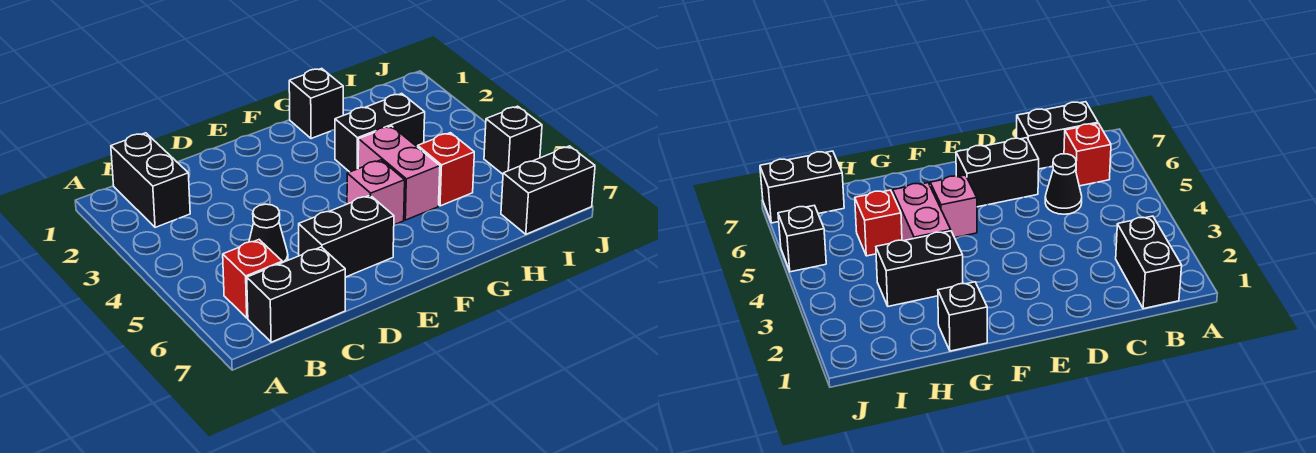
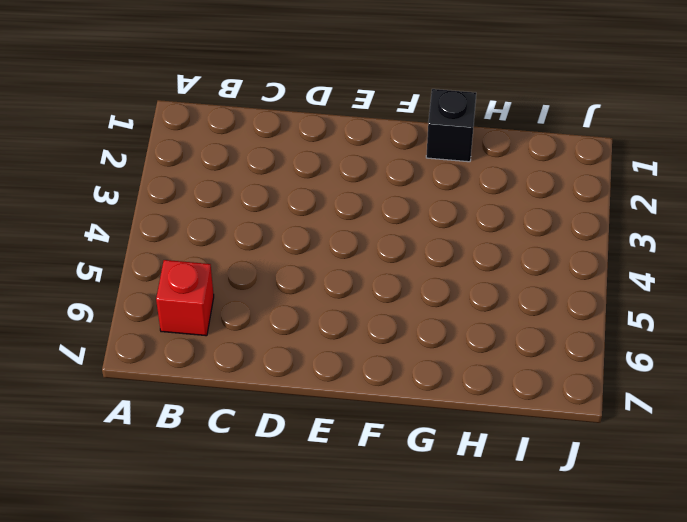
none -> black brick B1:B2 level 1
none -> black brick B7:C7 level 1
none -> black cone C5 level 1

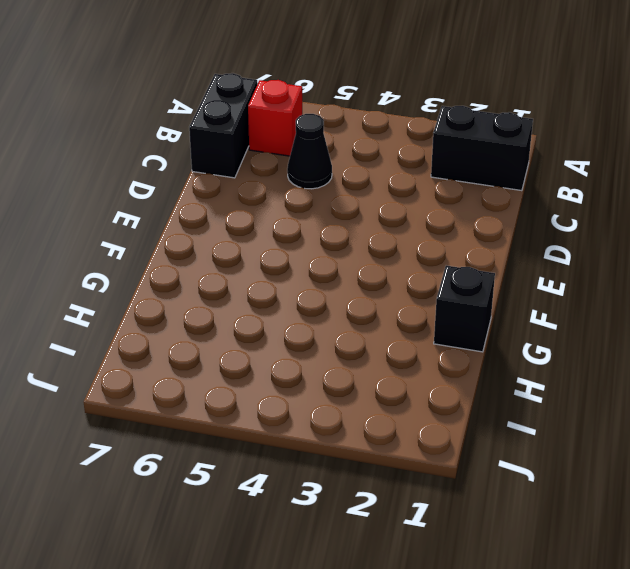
none -> black brick D6:E6 level 1
none -> pink brick F5 level 1
none -> black brick G3:H3 level 1

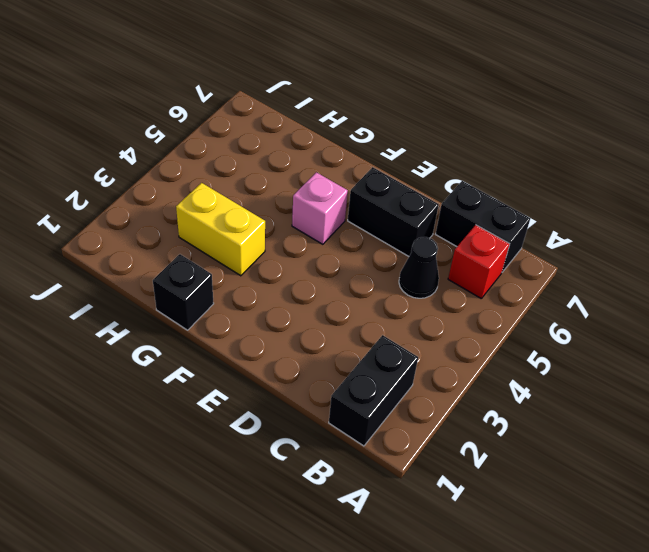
yellow brick G3:H3 level 1 -> black brick G3:H3 level 1
none -> pink brick G4:G5 level 1
none -> red brick H5 level 1
none -> black brick I7:J7 level 1

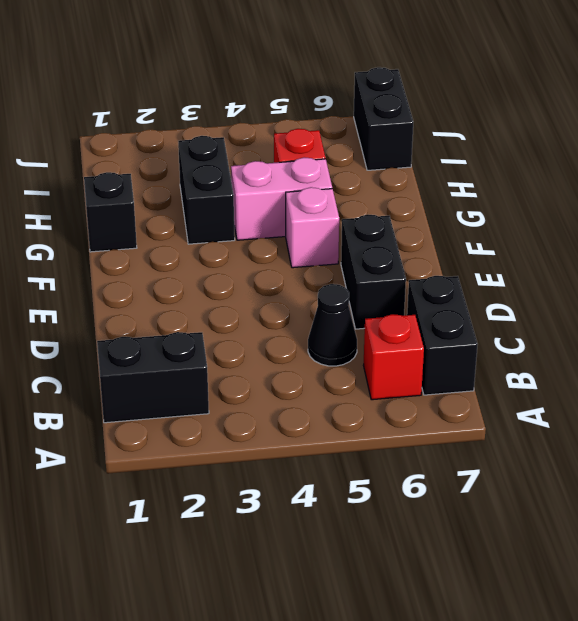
none -> black brick J5 level 1

